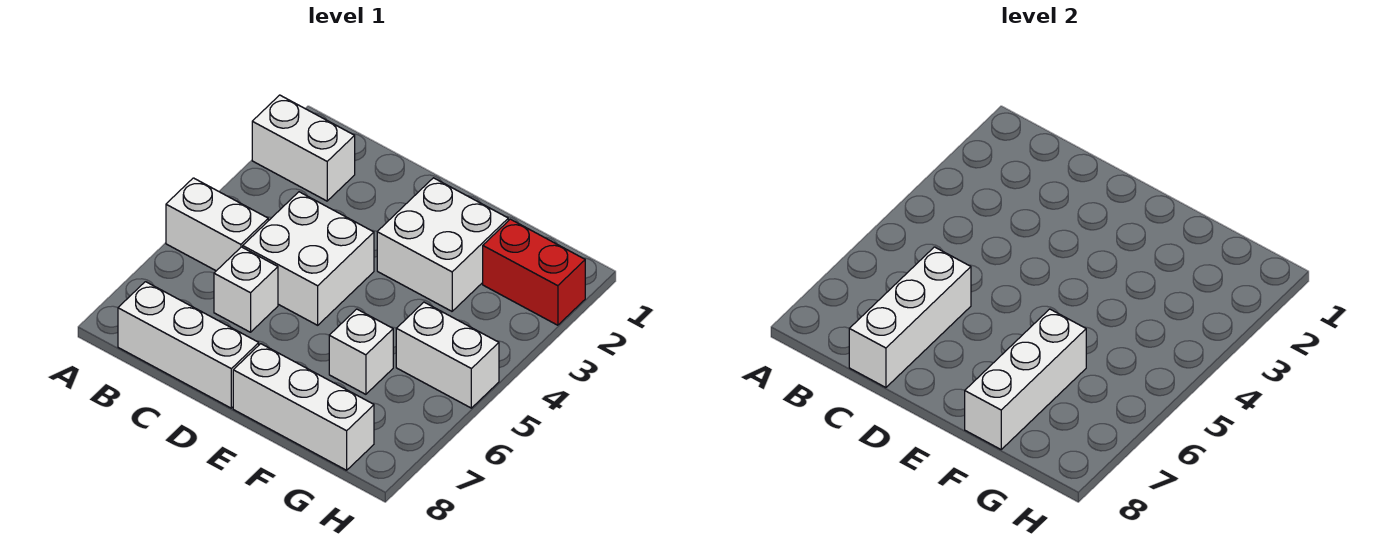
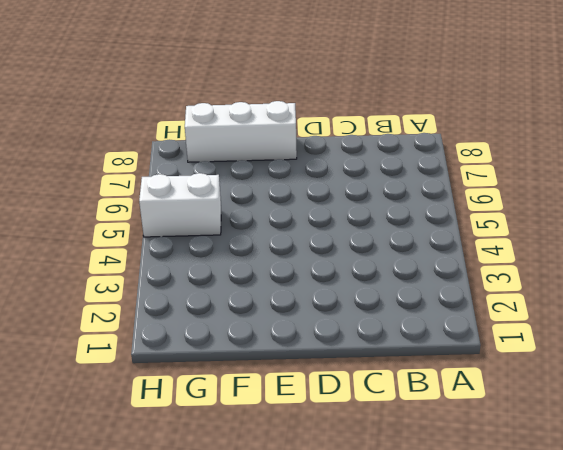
none -> white brick A2:B2 level 1
none -> white brick A5:B5 level 1
none -> white brick B8:D8 level 1

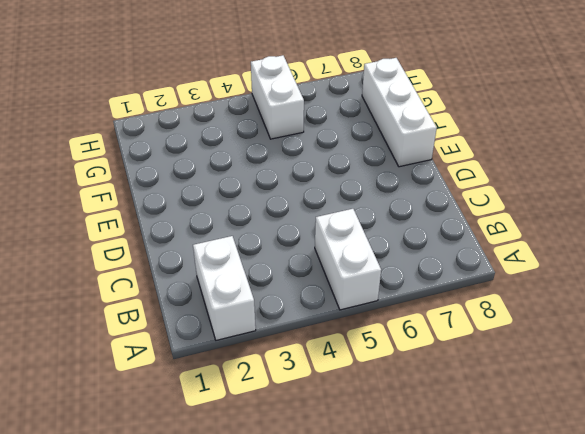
none -> white brick B8:D8 level 1
none -> white brick C4:D5 level 1
none -> white brick C6 level 1

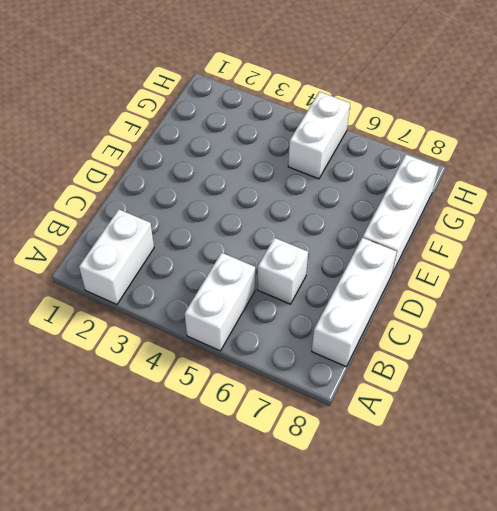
none -> white brick C4:D5 level 1
none -> white brick E2:F3 level 1
none -> white brick F6 level 1

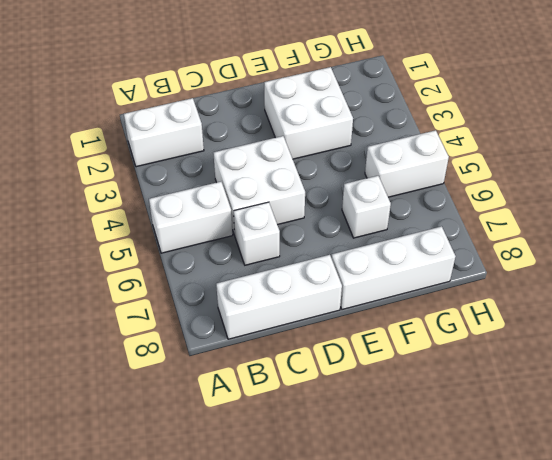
none -> red brick G2:H2 level 1
none -> white brick C6:C8 level 2
none -> white brick F6:F8 level 2

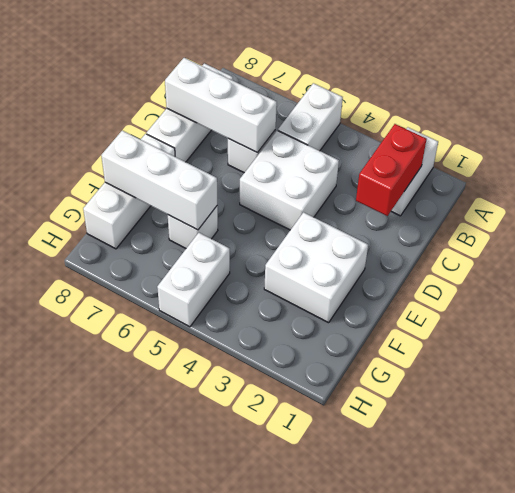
red brick B2:C2 level 2 -> red brick G2:H2 level 1

